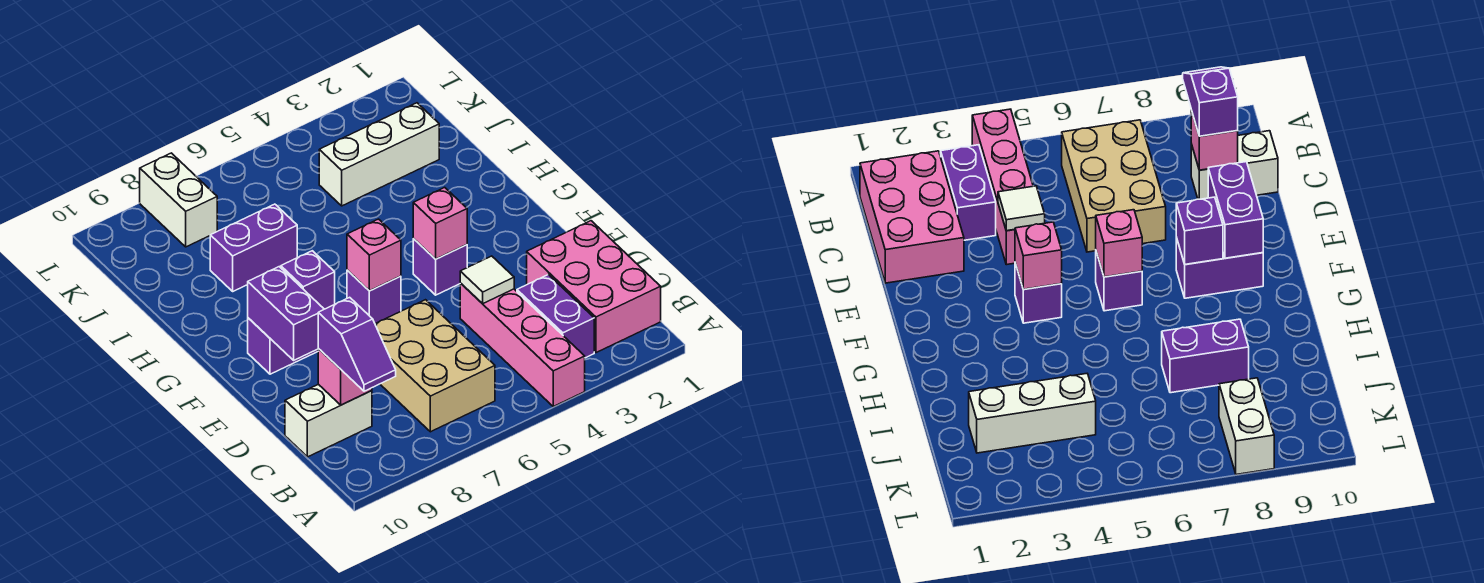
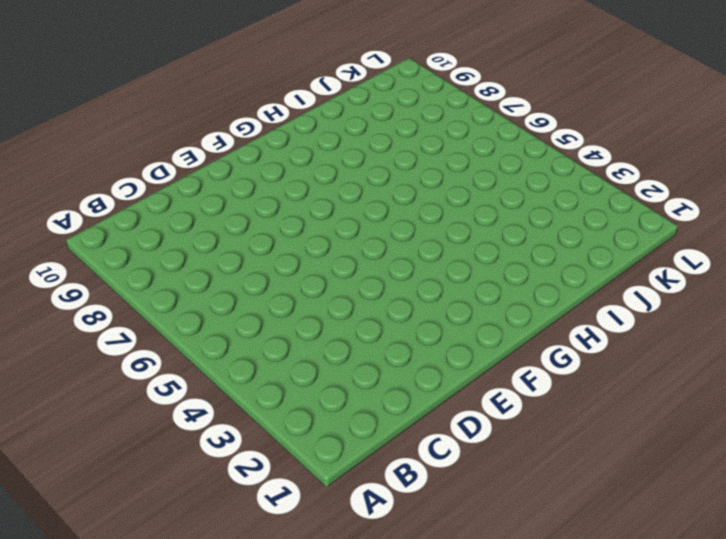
none -> pink brick A4:D4 level 1
none -> pink brick B1:D2 level 1
none -> purple brick B3:C3 level 1

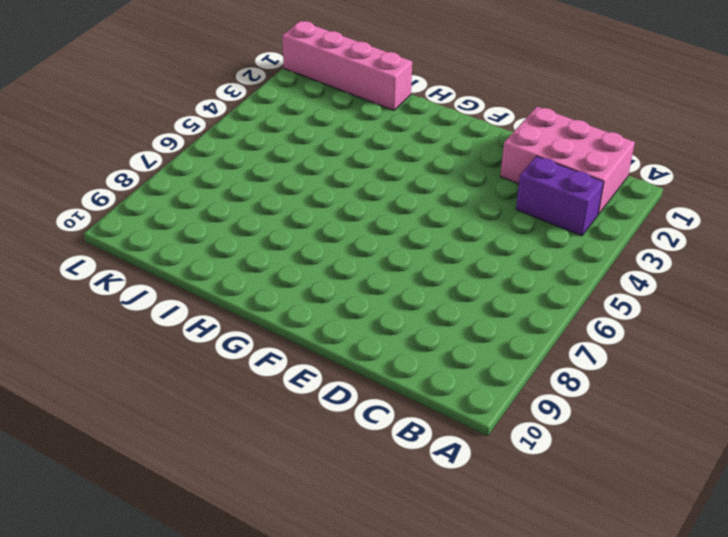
pink brick I1:L1 level 1 -> pink brick A4:D4 level 1
none -> tan brick B6:D7 level 1
none -> white brick C9:C10 level 1
none -> purple brick F4 level 1

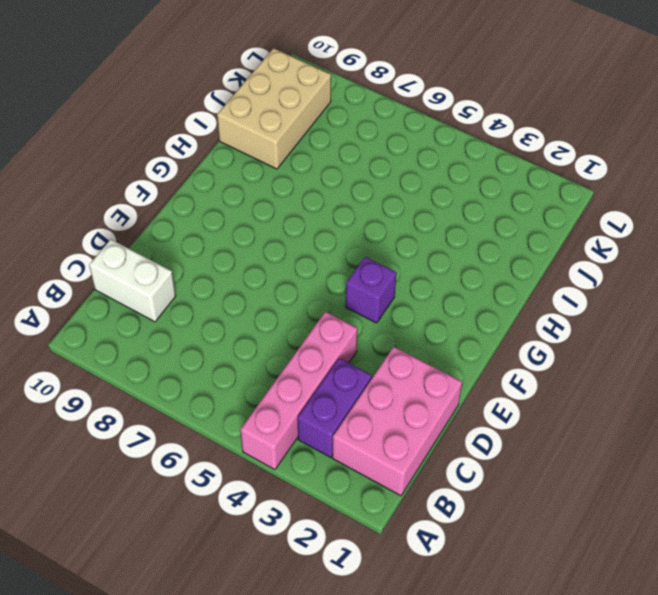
tan brick I9:K10 level 1 -> tan brick B6:D7 level 1
none -> purple brick F6 level 1
none -> purple brick F8:F9 level 1
none -> purple brick I7:I8 level 1

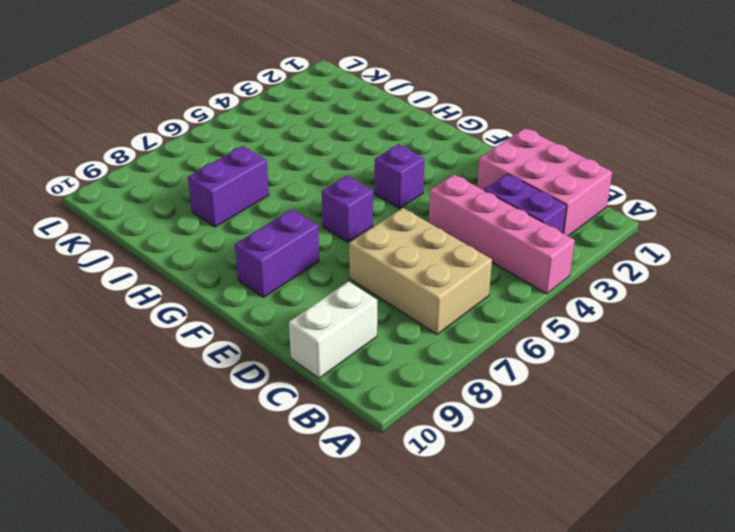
none -> white brick J2:J4 level 1
none -> white brick K8:L8 level 1
none -> pink brick C9 level 2

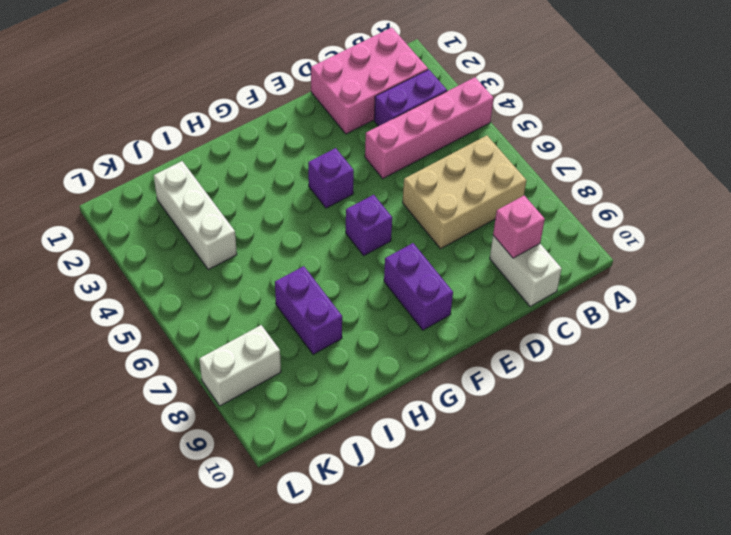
none -> white tile D4 level 2
none -> purple brick E9:F9 level 2
none -> pink brick F4 level 2

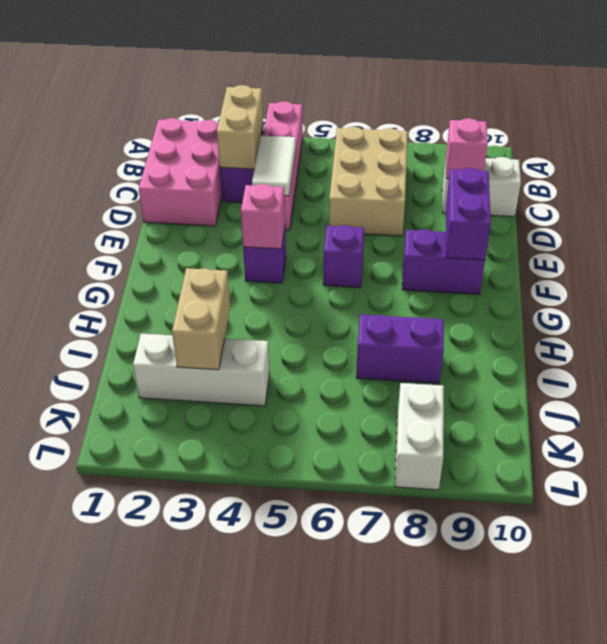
tan brick B3:C3 level 2 -> none
white tile C4:D4 level 2 -> white tile D4 level 2
tan brick I3:J3 level 2 -> none
none -> pink brick F6 level 2
none -> purple brick F8 level 2
none -> purple slope B9:C9 level 3 top C

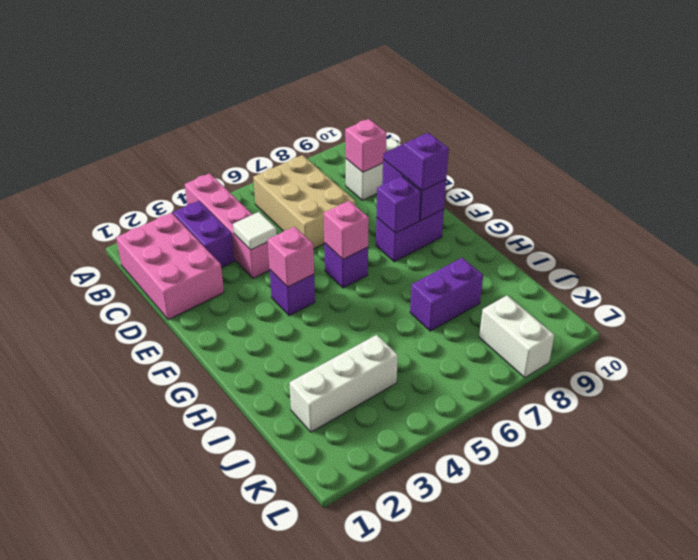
purple slope E9:F9 level 3 top F -> purple slope B9:C9 level 3 top C

